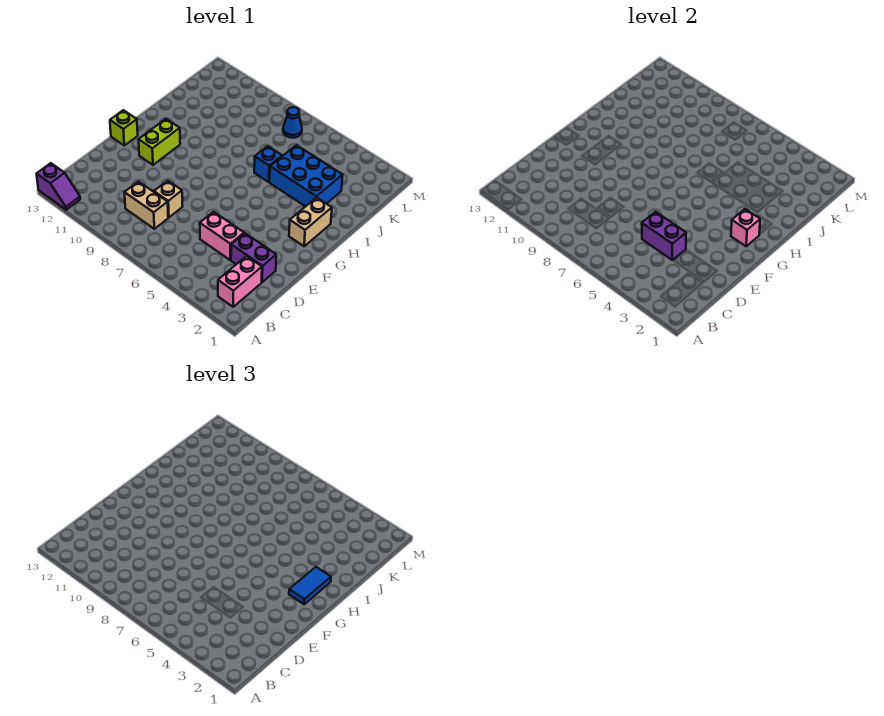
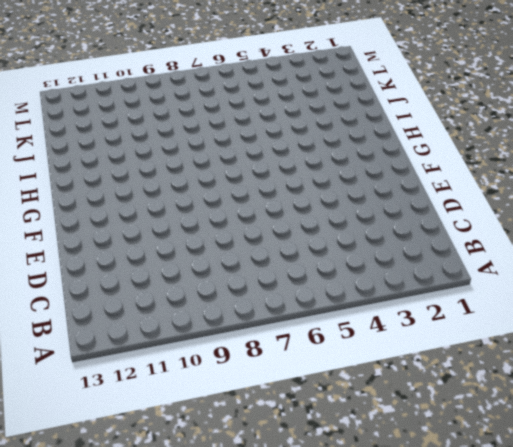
none -> purple slope A12:A13 level 1 top 13
none -> pink brick B2:C2 level 1
none -> tan brick C8:C9 level 1

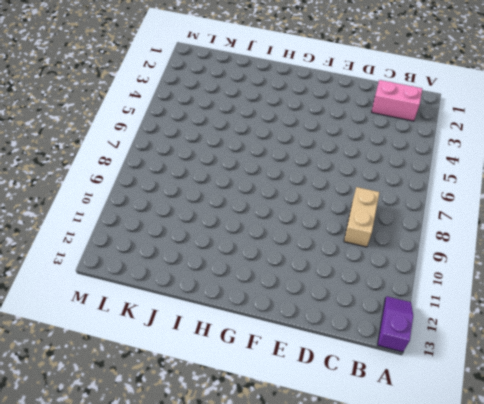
none -> purple brick D2:D3 level 1
none -> pink brick D4:D5 level 1
none -> tan brick D8 level 1

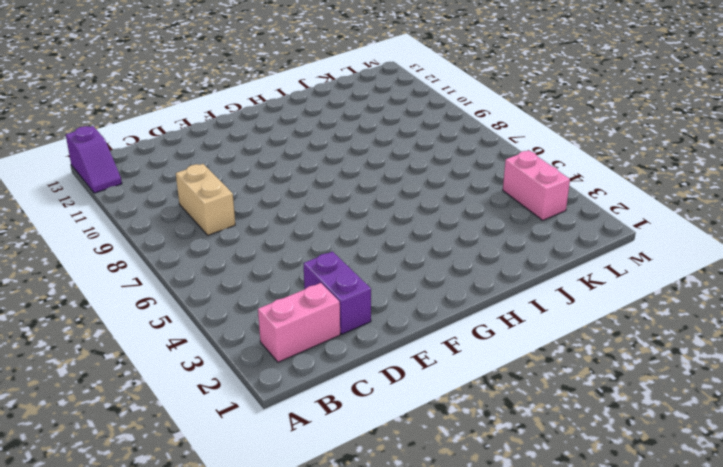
pink brick L3:L4 level 1 -> pink brick D4:D5 level 1
none -> tan brick D8 level 1
none -> lime brick F11:G11 level 1
none -> lime brick F13 level 1

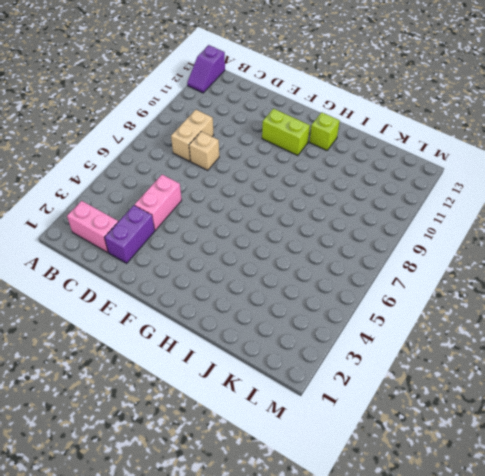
lime brick H12 level 1 -> lime brick F13 level 1
none -> tan brick G2:H2 level 1
none -> blue brick I3:J5 level 1
none -> blue brick I6 level 1

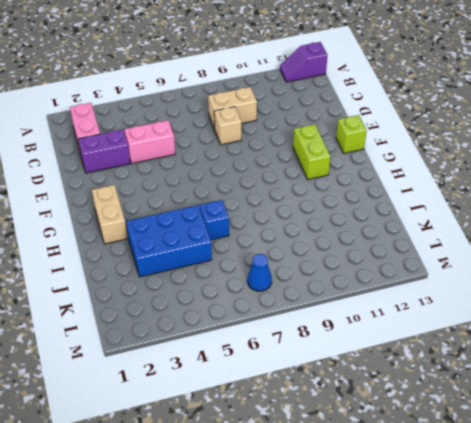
none -> purple brick D4:D5 level 2
none -> pink brick G2 level 2
none -> blue tile G2:H2 level 3

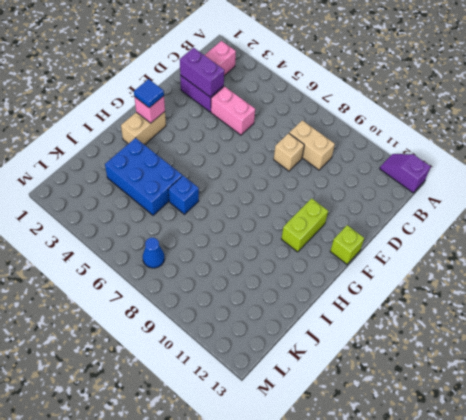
purple brick D2:D3 level 2 -> purple brick D4:D5 level 2
blue tile G2 level 3 -> blue tile G2:H2 level 3

